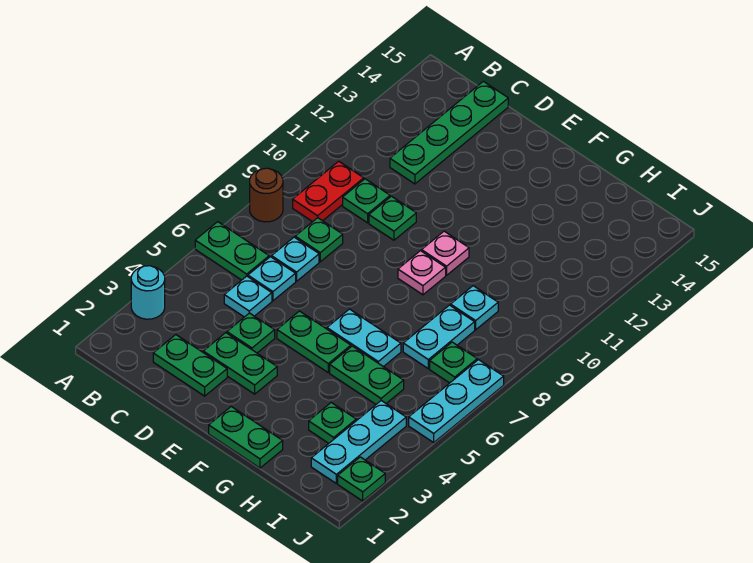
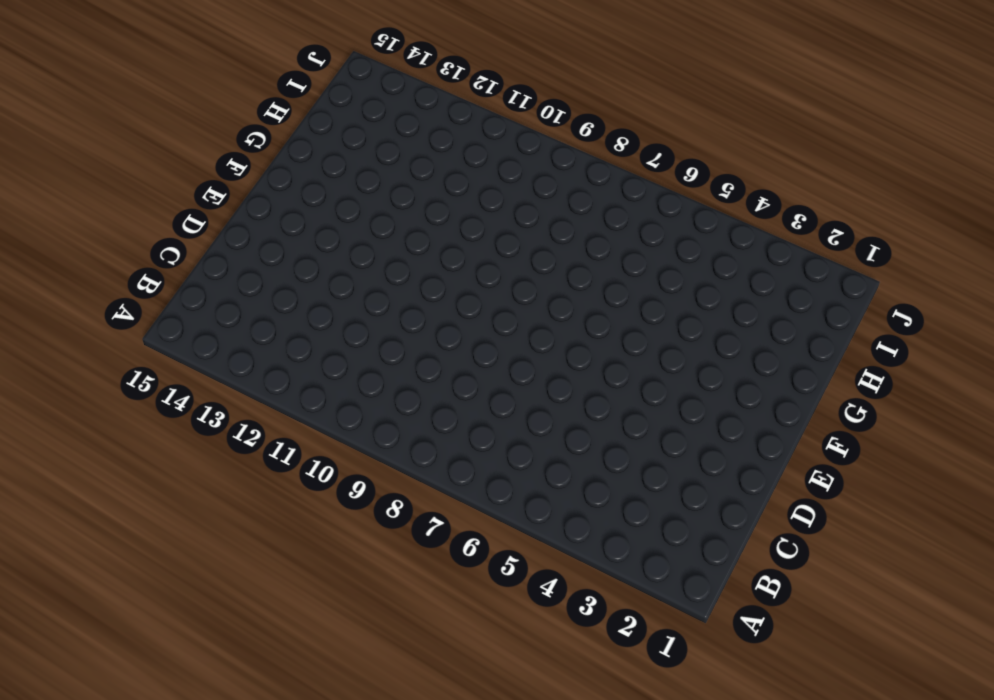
none -> cyan round brick A3 level 1
none -> green plate A6:B6 level 1
none -> brown round brick A8 level 1

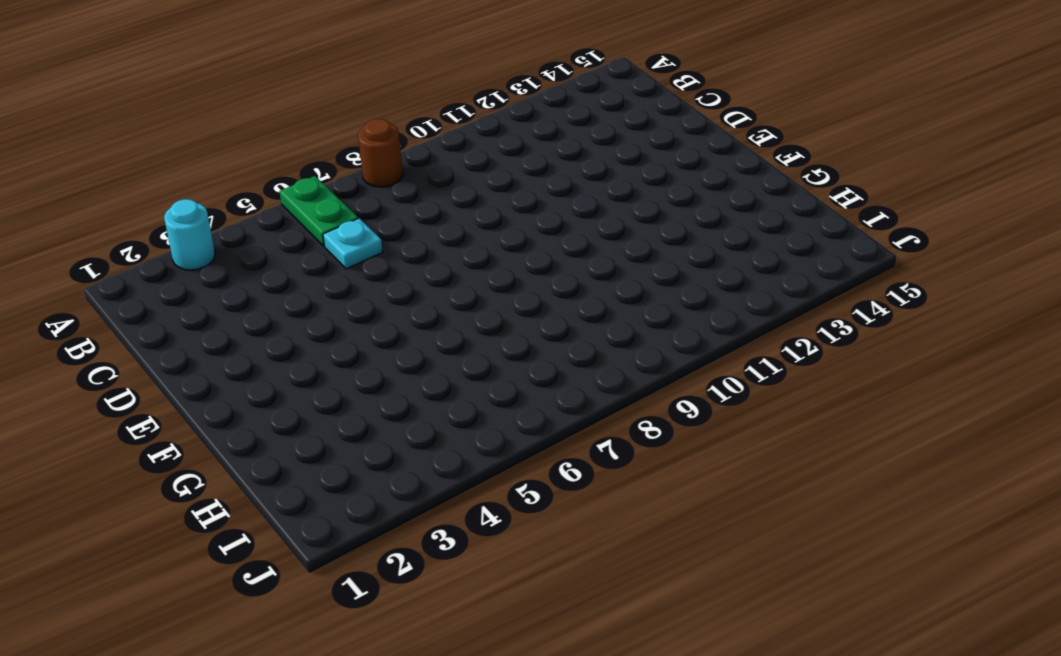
none -> red plate B9:B10 level 1
none -> green plate C2:D2 level 1
none -> cyan plate C5 level 1

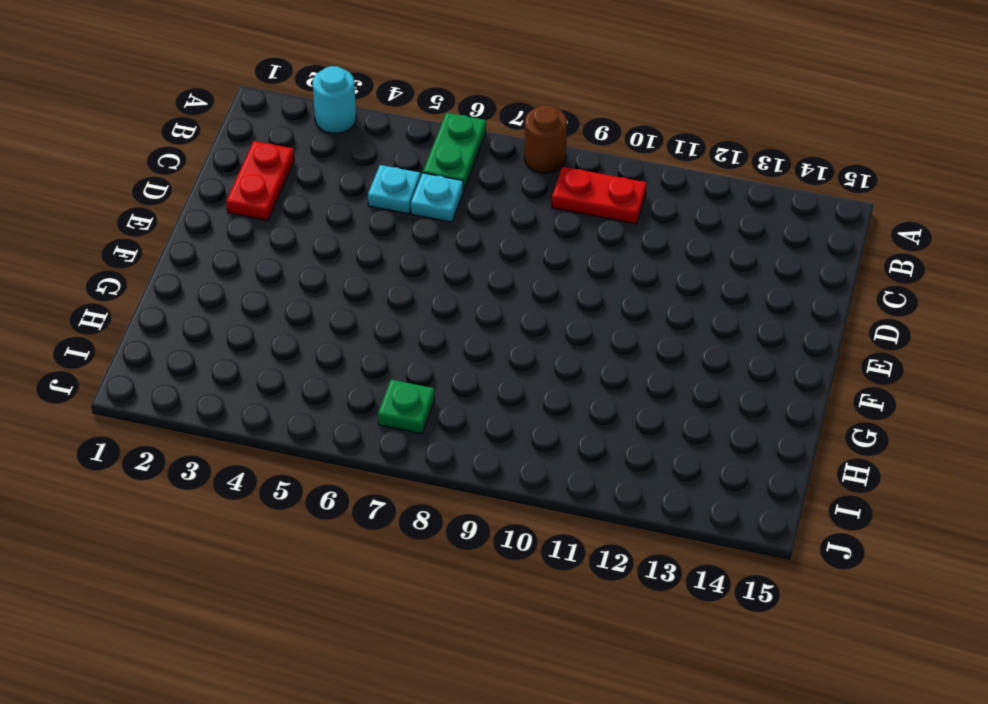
red plate C2:D2 level 1 -> green plate C2:D2 level 1
none -> cyan plate C7 level 1
none -> green plate C8 level 1
none -> green plate C10 level 1

